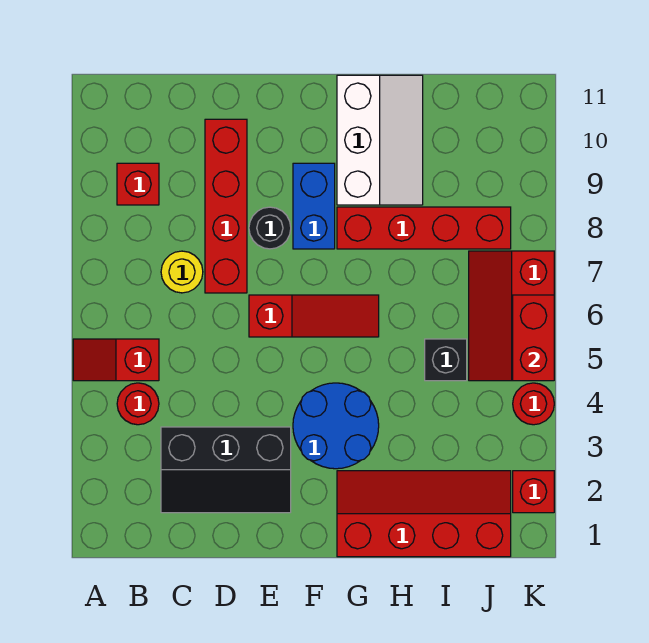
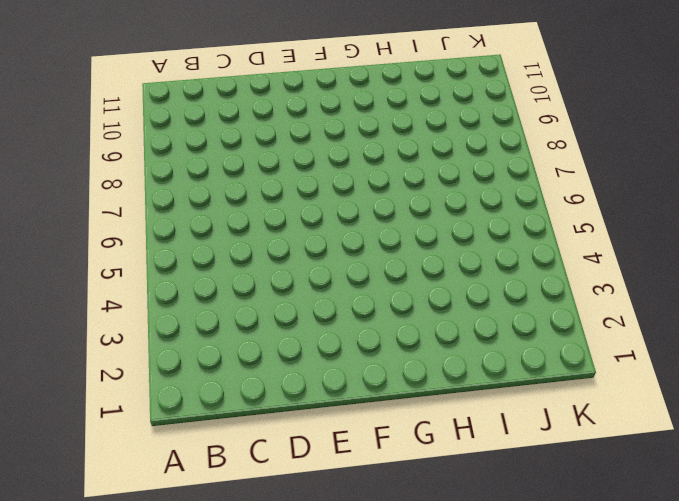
none -> red slope A5:B5 level 1 top B
none -> red round brick B4 level 1
none -> red brick B9 level 1

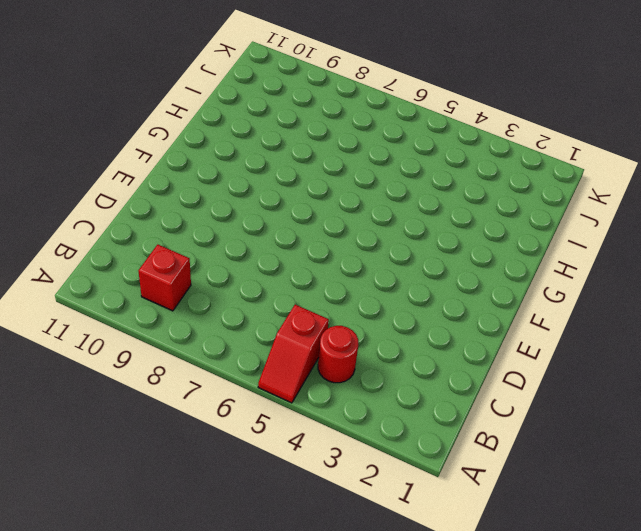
none -> black slope C2:E3 level 1 top 3
none -> yellow round brick C7 level 1
none -> red brick D7:D10 level 1

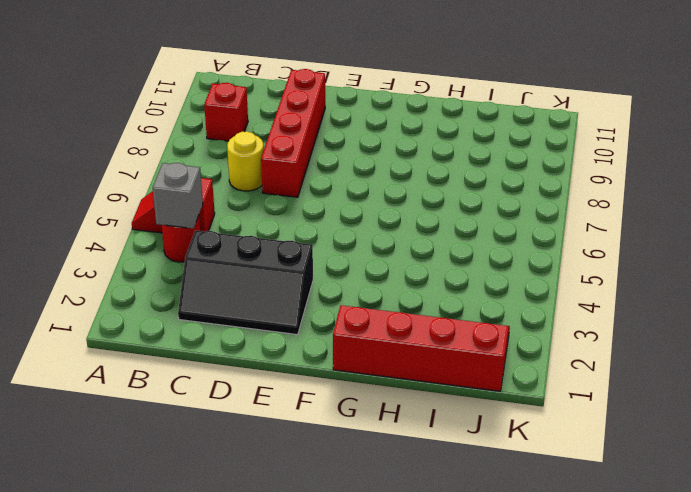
grey brick B4 level 2 -> none
none -> red slope E6:G6 level 1 top E
none -> black round brick E8 level 1
none -> blue round brick F3:G4 level 1

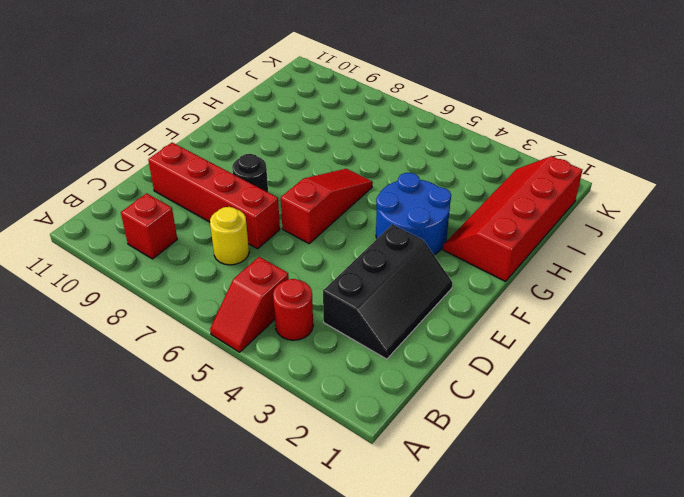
none -> blue brick F8:F9 level 1
none -> red brick G8:J8 level 1
none -> white slope G9:H11 level 1 top G

